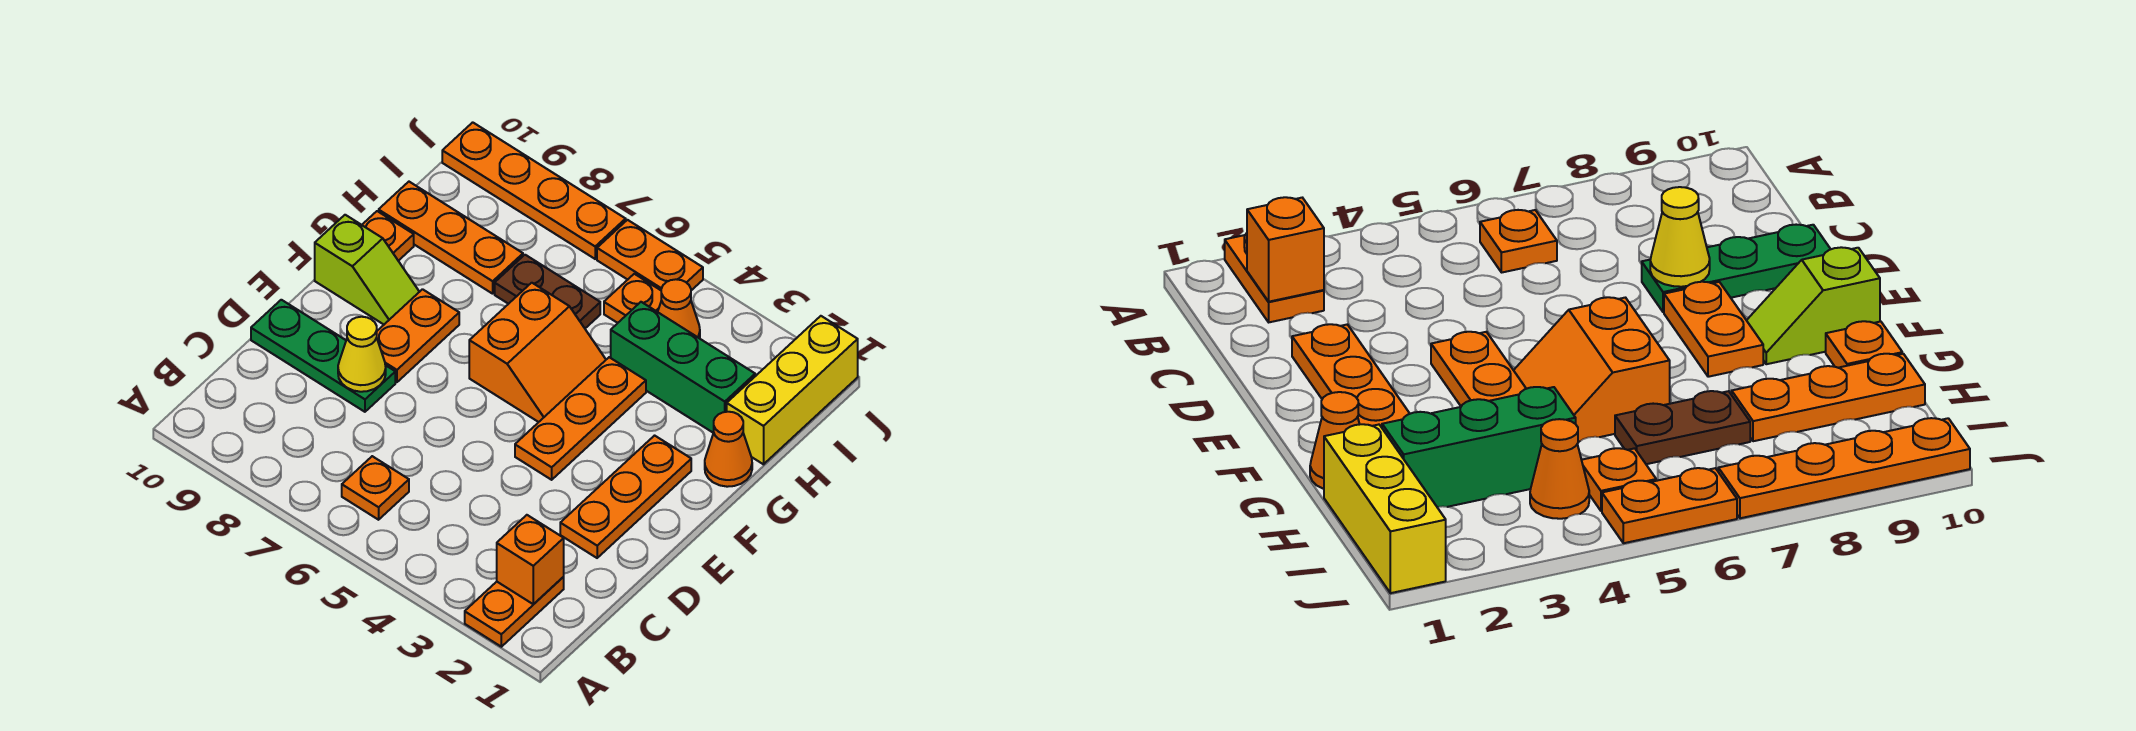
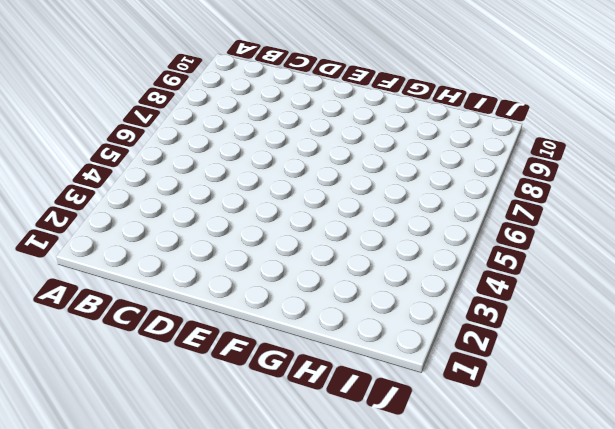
none -> orange plate A2:B2 level 1
none -> orange plate B6 level 1
none -> orange plate D2:F2 level 1

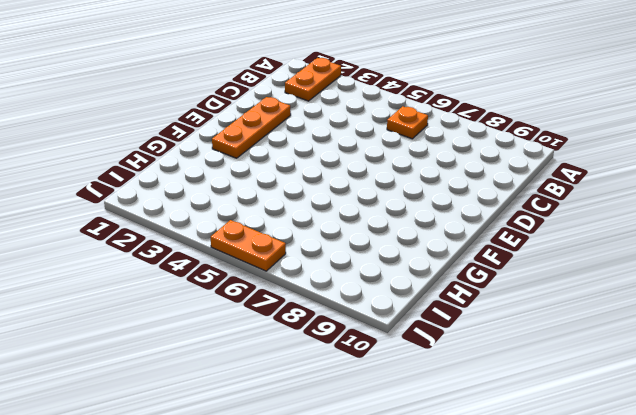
none -> green plate D8:D10 level 1
none -> orange plate E4:G4 level 1
none -> orange plate E8:F8 level 1

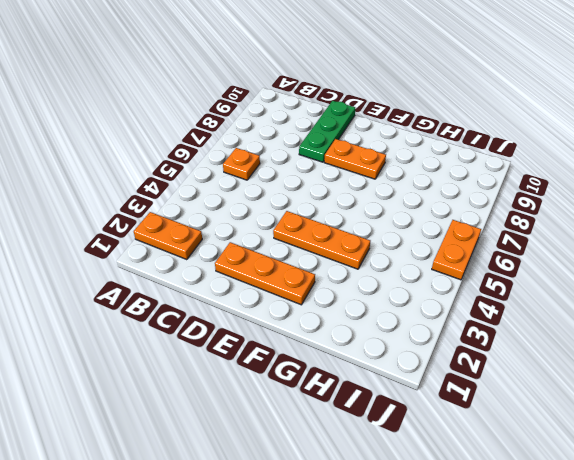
none -> orange slope F5:G6 level 1 top 6
none -> lime slope F9:F10 level 1 top 10
none -> orange cone G1 level 1

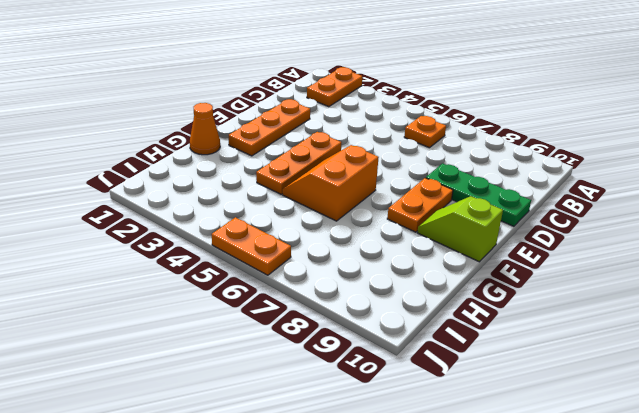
none -> orange plate G10 level 1
none -> yellow brick H1:J1 level 1
none -> green brick H2:H4 level 1

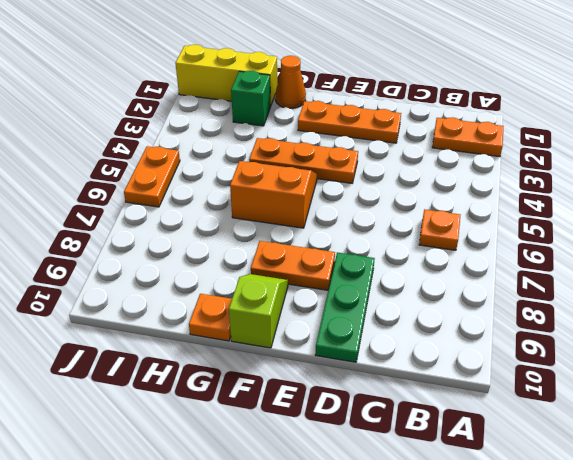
green brick H2 level 1 -> green brick H2:H4 level 1
none -> brown plate H6:H7 level 1
none -> orange plate H8:H10 level 1
none -> orange cone I4 level 1

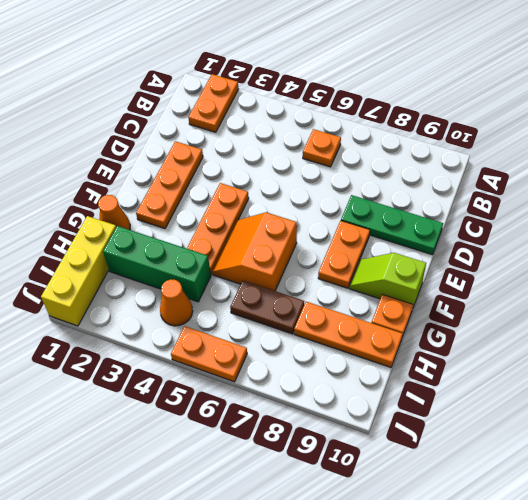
none -> orange plate I5 level 1
none -> orange plate J7:J10 level 1
none -> orange brick B2 level 2

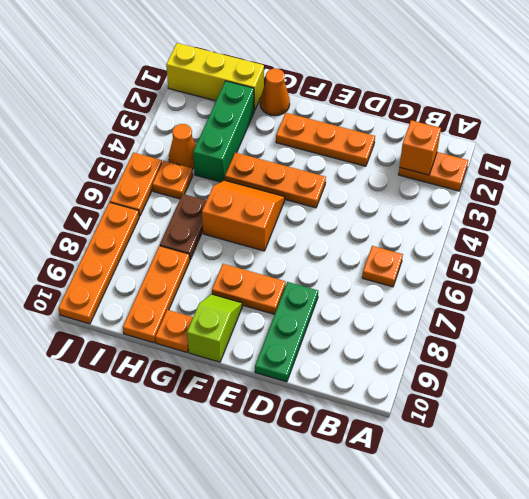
none -> yellow cone D8 level 2

